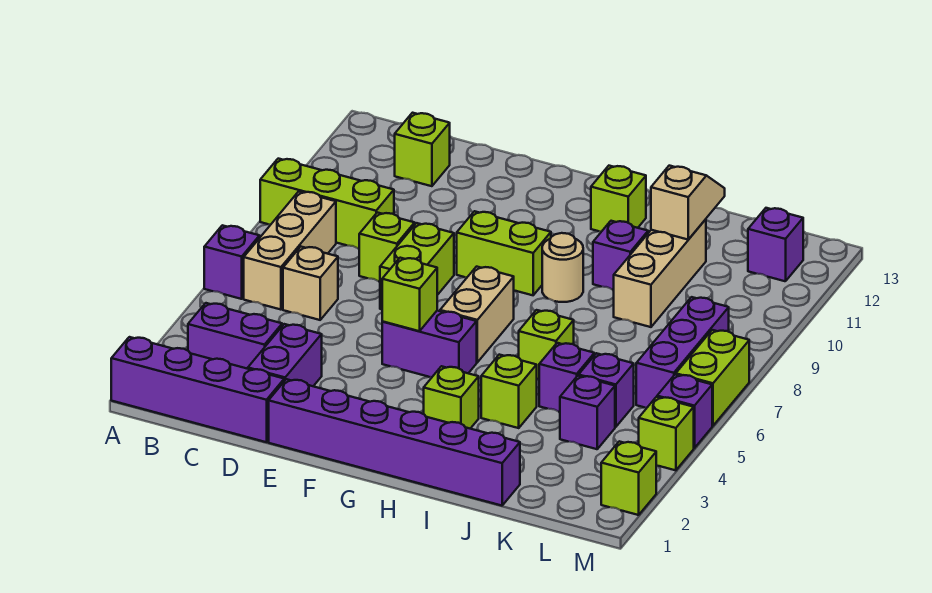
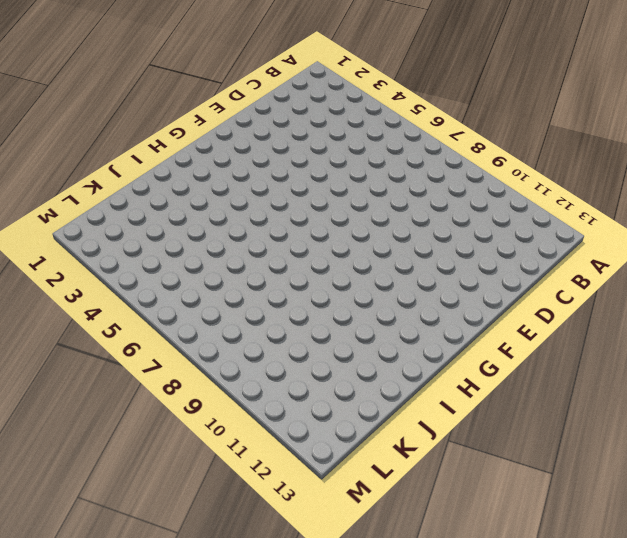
none -> purple brick A1:D1 level 1
none -> purple brick A6 level 1
none -> lime brick A9:C9 level 1
none -> purple brick B3:C3 level 1

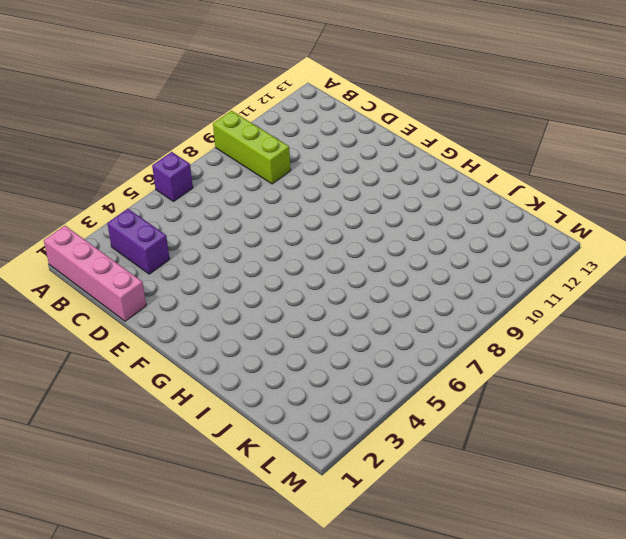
pink brick A1:D1 level 1 -> purple brick A1:D1 level 1
none -> tan brick B6:B8 level 1
none -> tan brick C6 level 1
none -> lime brick C12 level 1
none -> purple brick D2:D3 level 1

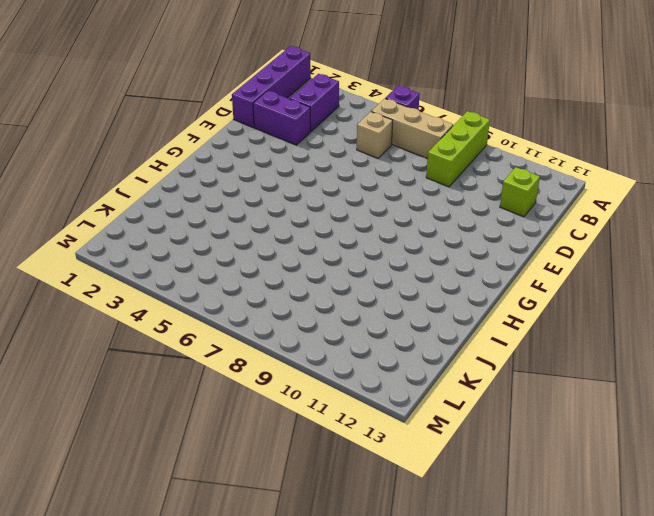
none -> lime brick D8 level 1
none -> purple brick E1:J1 level 1
none -> lime brick E7:E8 level 1
none -> purple brick F5:G5 level 1

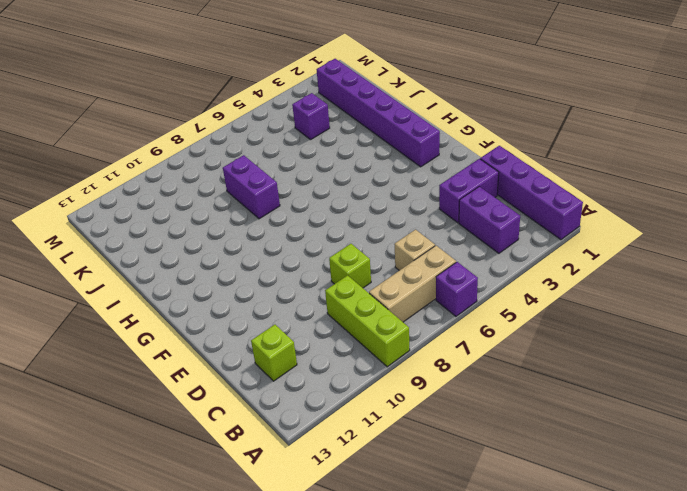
purple brick G2:L2 level 1 -> purple brick E1:J1 level 1
purple brick I8:J8 level 1 -> purple brick F5:G5 level 1
none -> lime brick E7:E8 level 1
none -> lime brick F9:G9 level 1
none -> tan brick G6:G7 level 1
none -> lime brick H3 level 1

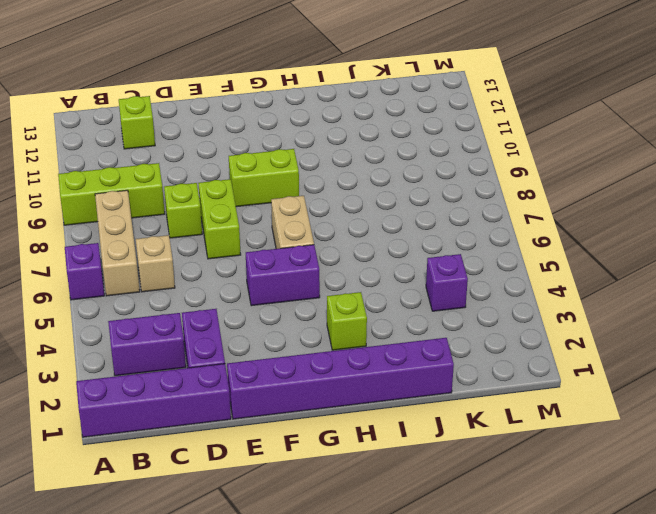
none -> tan round brick H9 level 1
none -> lime brick H12 level 1
none -> lime brick I4 level 1
none -> lime brick I6 level 1

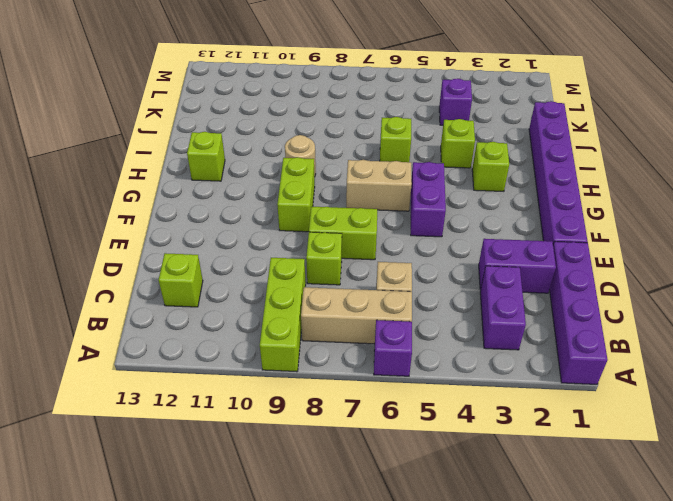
none -> purple brick I10 level 1
none -> purple brick J5 level 1
none -> tan brick J9:J11 level 1
none -> purple brick K5 level 1

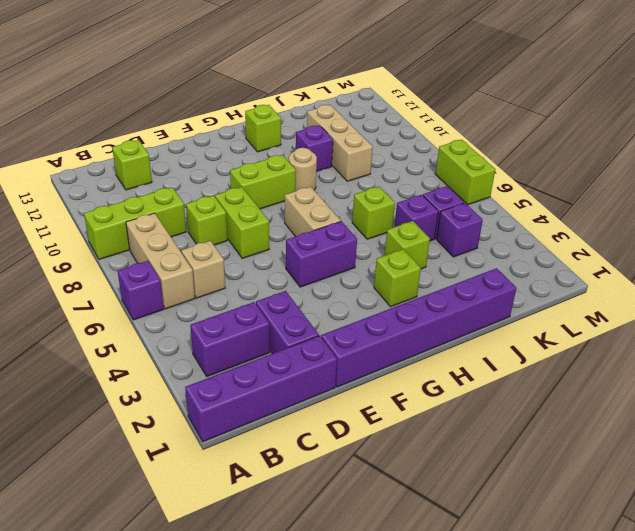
none -> purple brick L6:L8 level 1
none -> purple brick L12 level 1
none -> lime brick M2 level 1
none -> lime brick M4 level 1

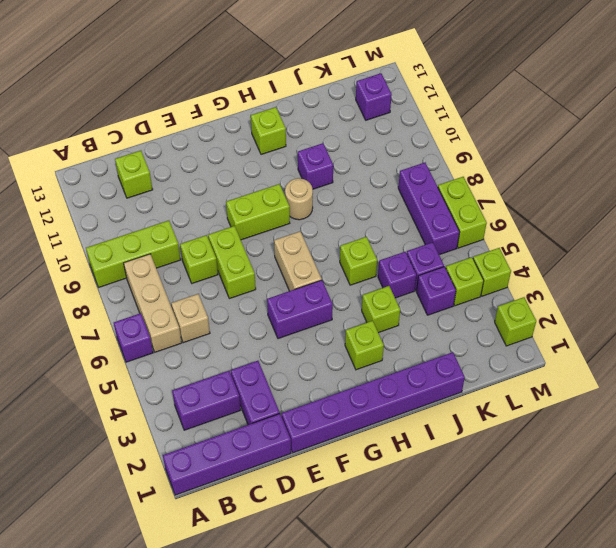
lime brick L4 level 1 -> lime brick F5 level 2
none -> tan brick J9:J11 level 1
none -> purple brick M5 level 1
none -> tan slope J11:J12 level 2 top 11

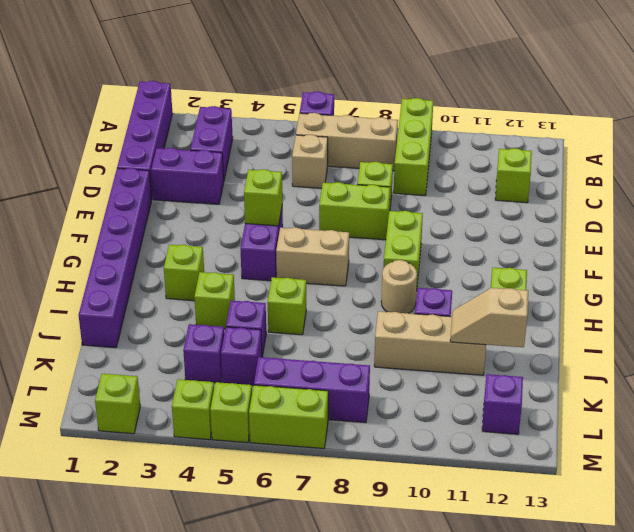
tan slope J11:J12 level 2 top 12 -> tan slope J11:J12 level 2 top 11
lime brick M5 level 1 -> purple brick M5 level 1

